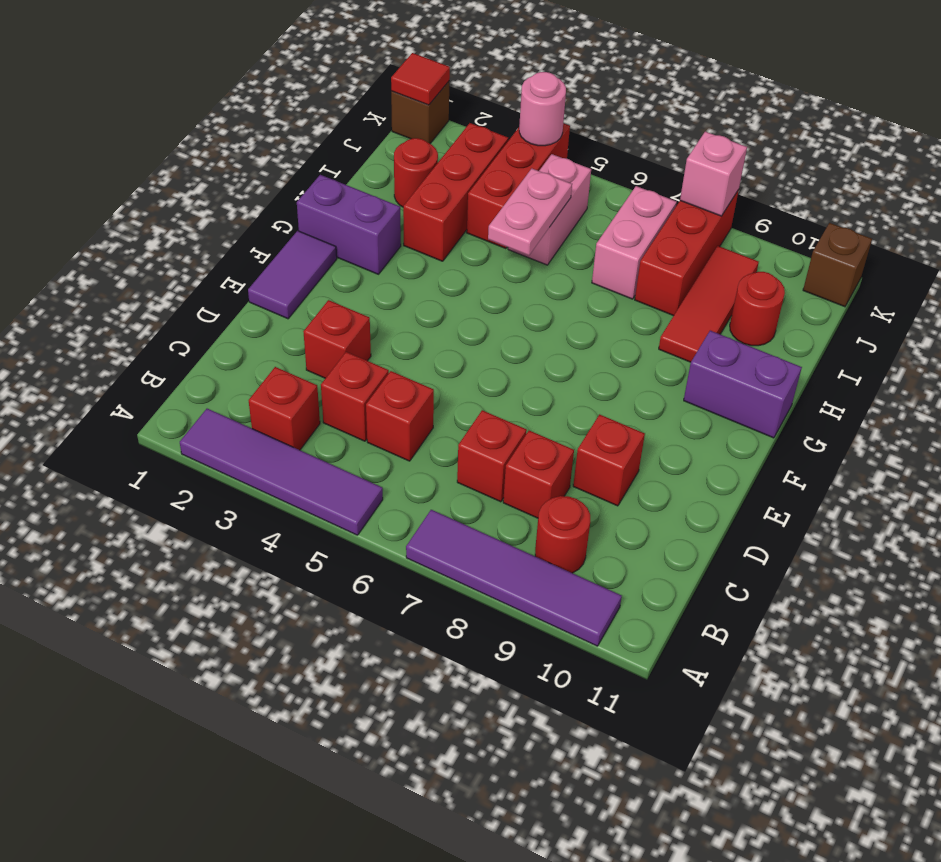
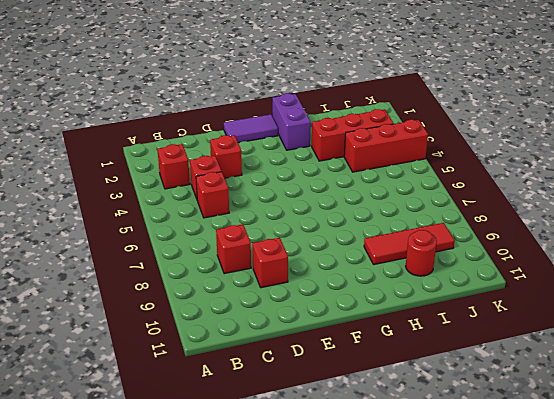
none -> purple tile A2:A5 level 1
none -> purple tile A7:A10 level 1
none -> red round brick B9 level 1

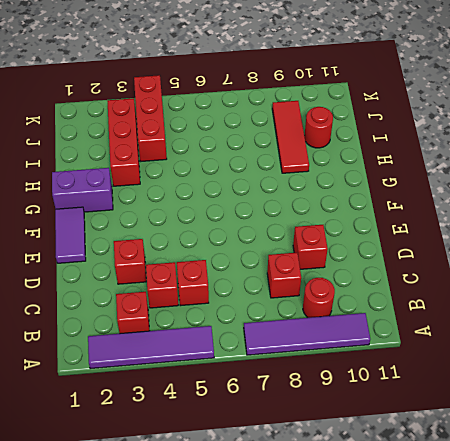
none -> red brick C7 level 1
none -> purple brick G10:G11 level 1
none -> red round brick I2 level 1

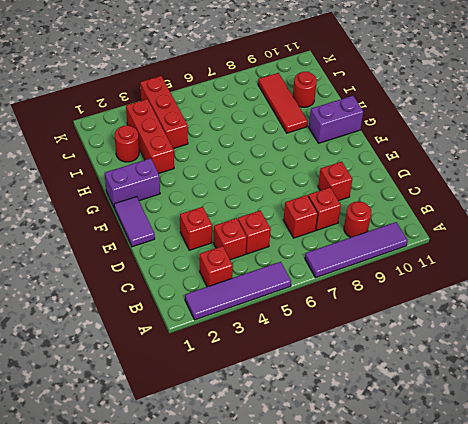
none -> pink brick I5:J5 level 1
none -> pink brick I7:J7 level 1
none -> red brick I8:K8 level 1

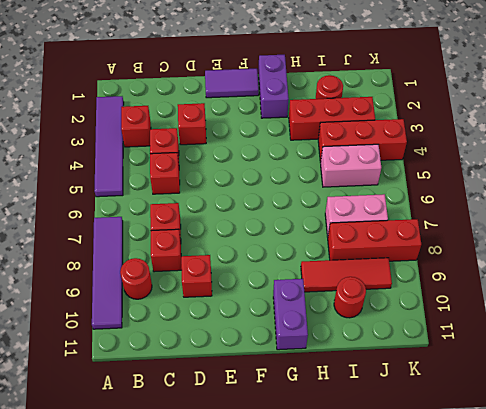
none -> brown brick K1 level 1
none -> brown brick K11 level 1
none -> pink plate H5:I5 level 2

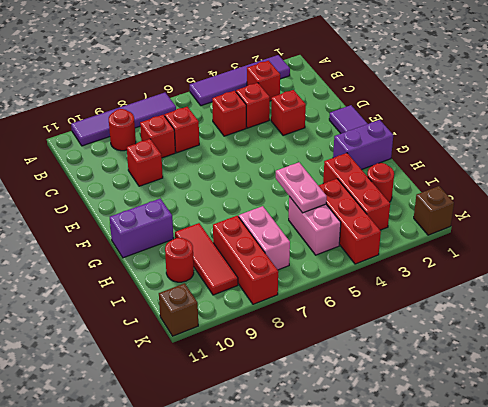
none -> red tile K1 level 2
none -> pink round brick K4 level 2
none -> pink brick K8 level 2

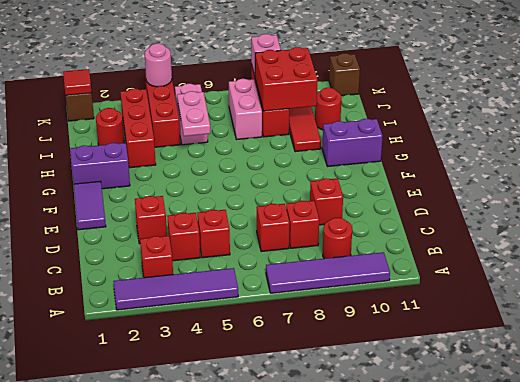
red brick I8:J9 level 2 -> none

